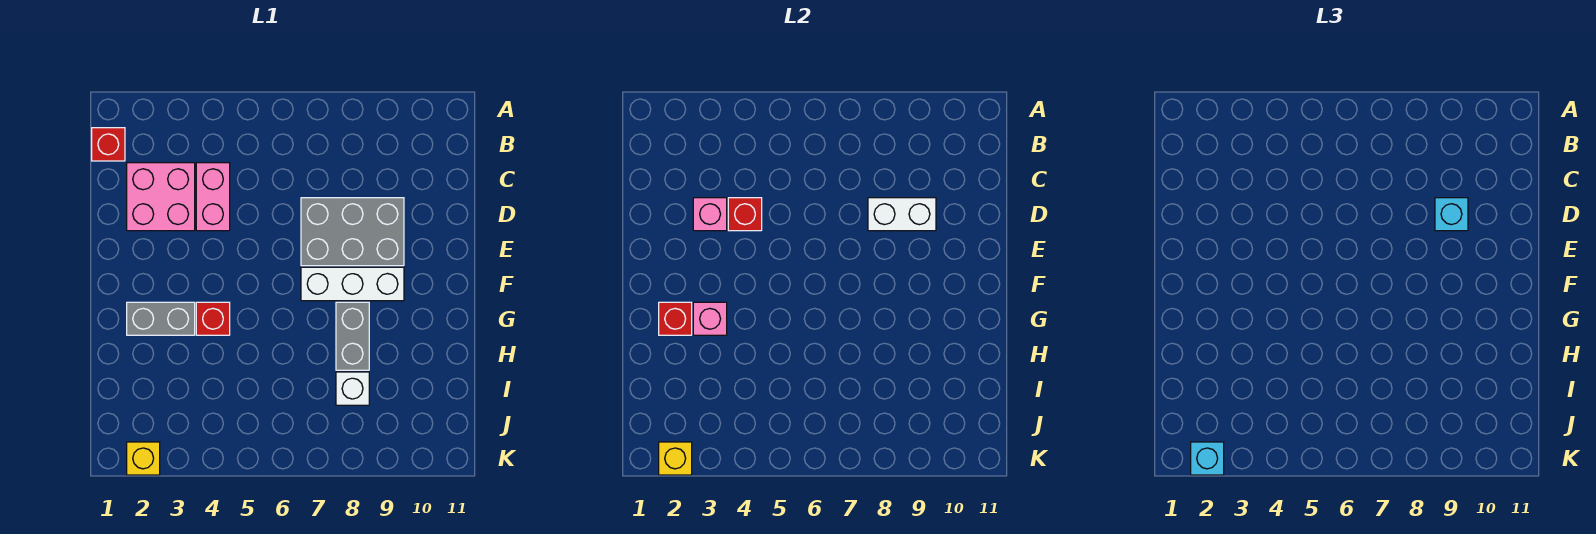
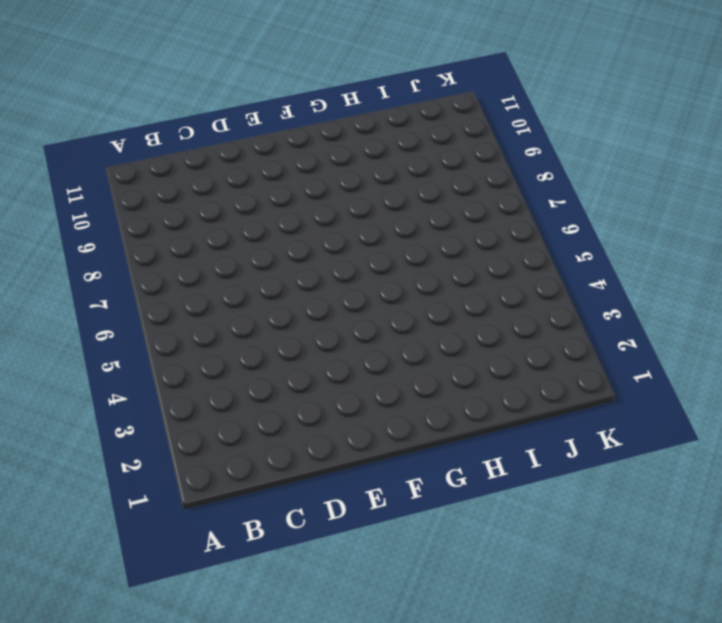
none -> red brick B1 level 1
none -> pink brick C2:D3 level 1
none -> pink brick C4:D4 level 1

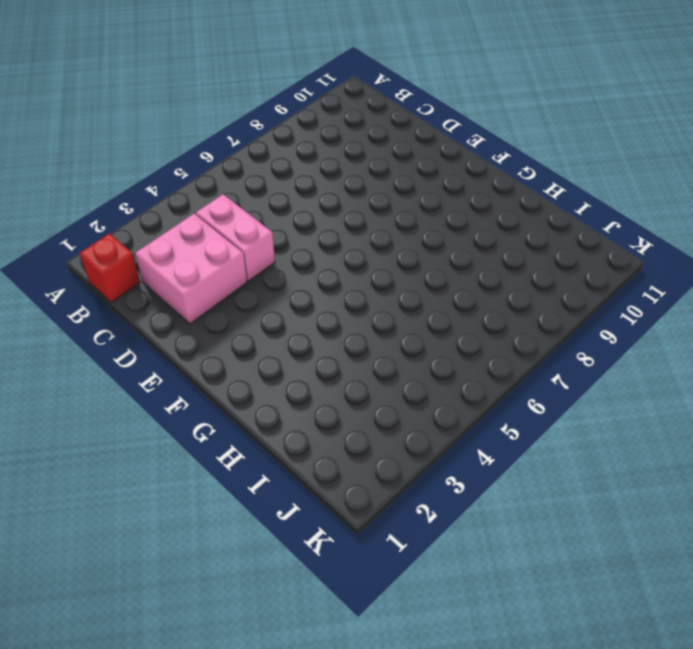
none -> grey brick D7:E9 level 1
none -> white brick F7:F9 level 1
none -> grey brick G2:G3 level 1

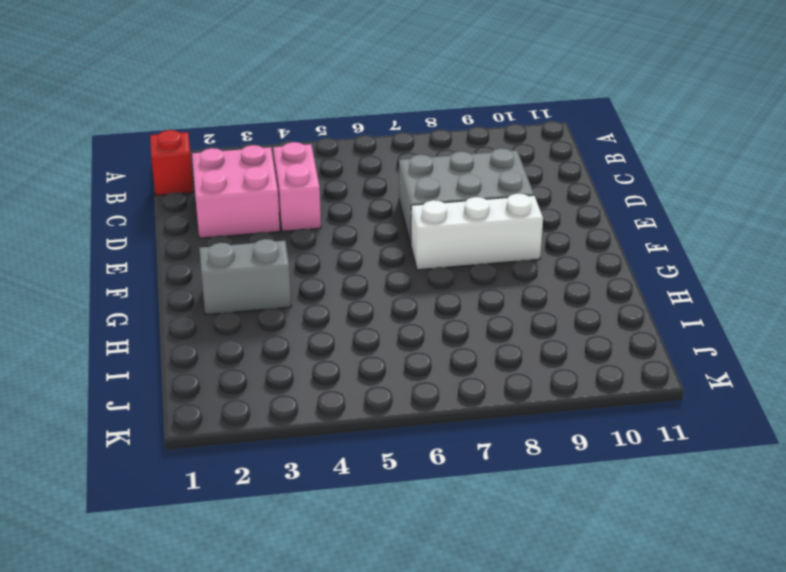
none -> red brick G4 level 1
none -> grey brick G8:H8 level 1
none -> white brick I8 level 1

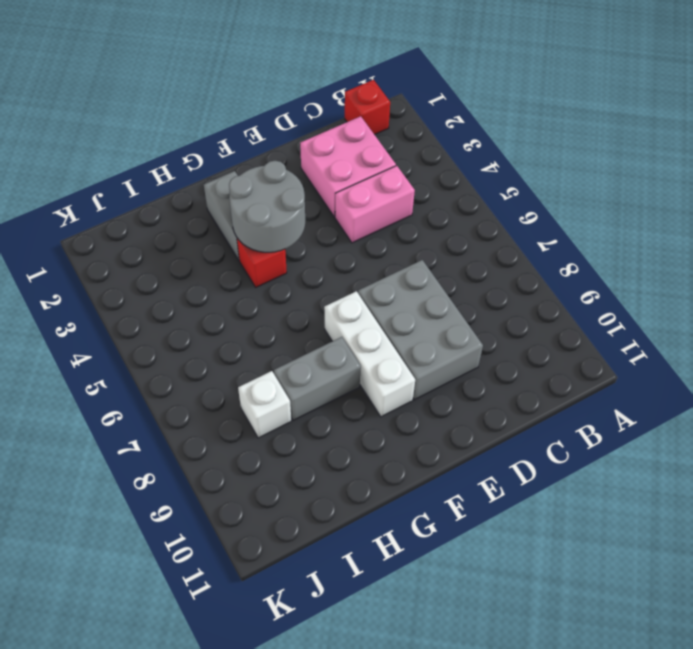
grey round brick F3:G4 level 2 -> pink brick G3 level 2
none -> yellow brick K2 level 1
none -> pink brick D3 level 2
none -> red brick D4 level 2

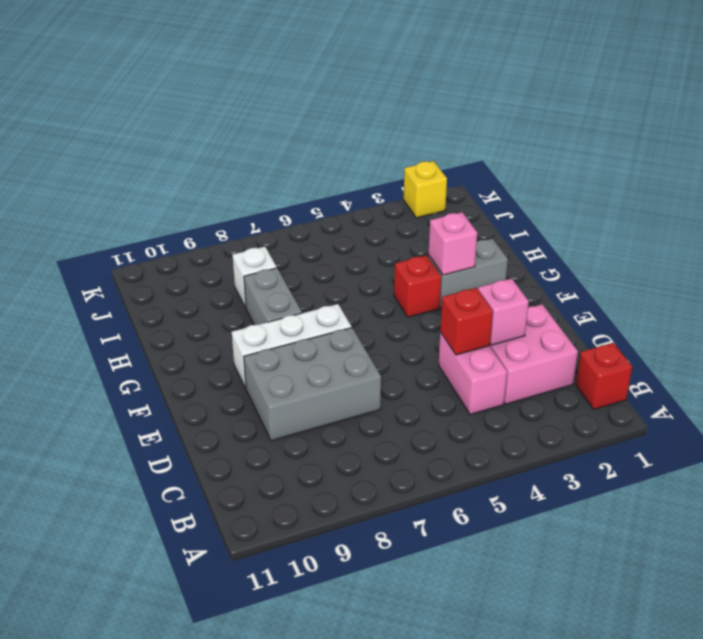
none -> white brick D8:D9 level 2
none -> red brick G2 level 2
none -> yellow brick K2 level 2

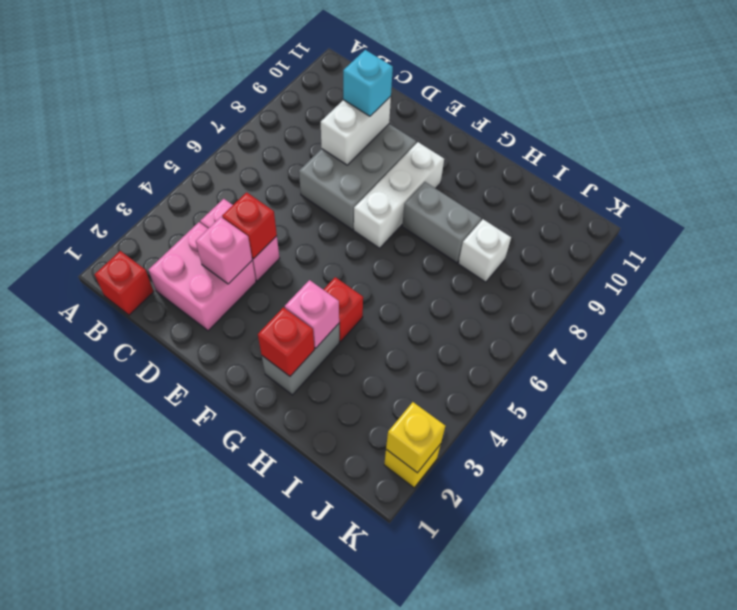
none -> cyan brick K2 level 3

